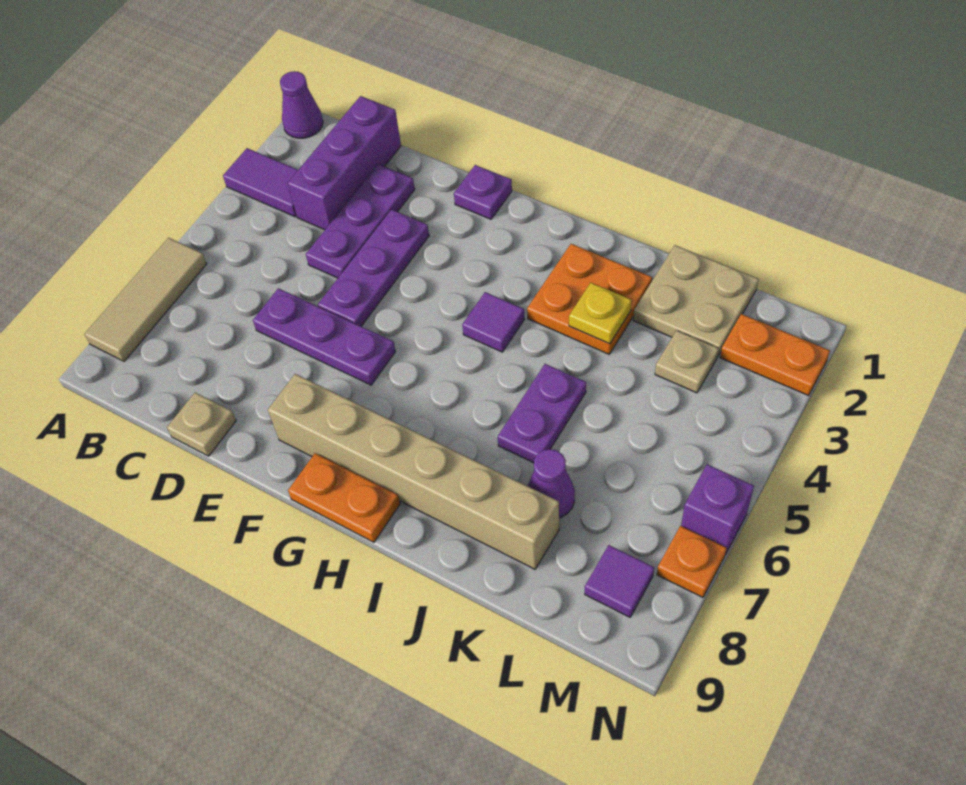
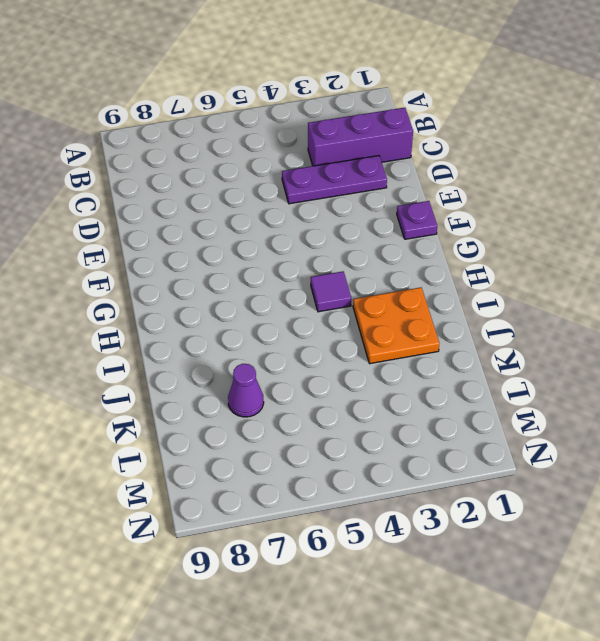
none -> purple cone A1 level 1
none -> purple tile A3:B3 level 1
none -> tan tile A6:A8 level 1

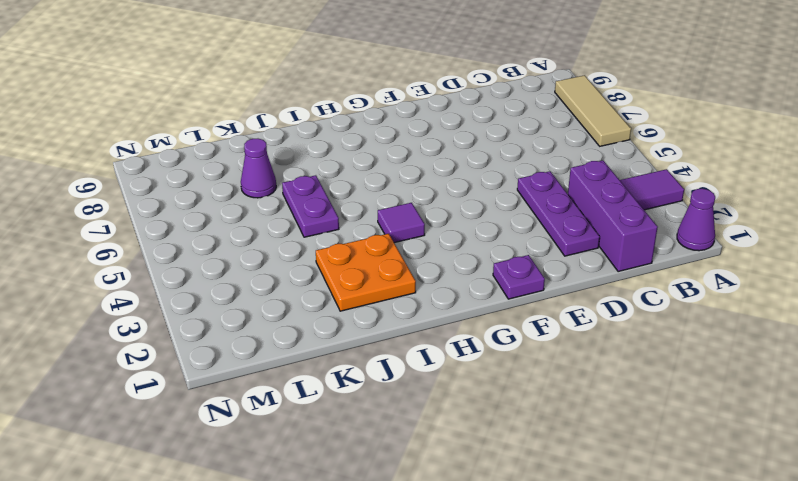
none -> purple plate D6:F6 level 1
none -> tan plate D9 level 1
none -> purple plate E3:E5 level 1

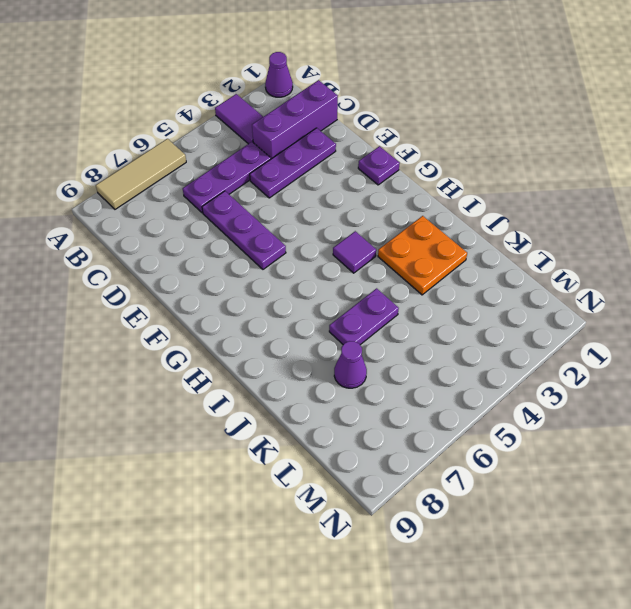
purple plate C4:C6 level 1 -> purple plate E3:E5 level 1
none -> tan plate D9 level 1
none -> tan brick F8:K8 level 1
none -> orange plate G9:H9 level 1

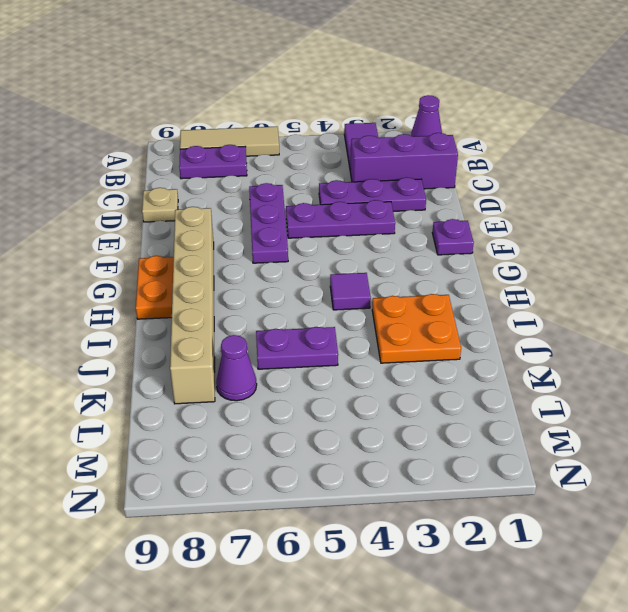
purple plate B7:B8 level 1 -> none
none -> tan plate K1:L2 level 1
none -> tan plate L3 level 1
none -> orange plate M2:N2 level 1

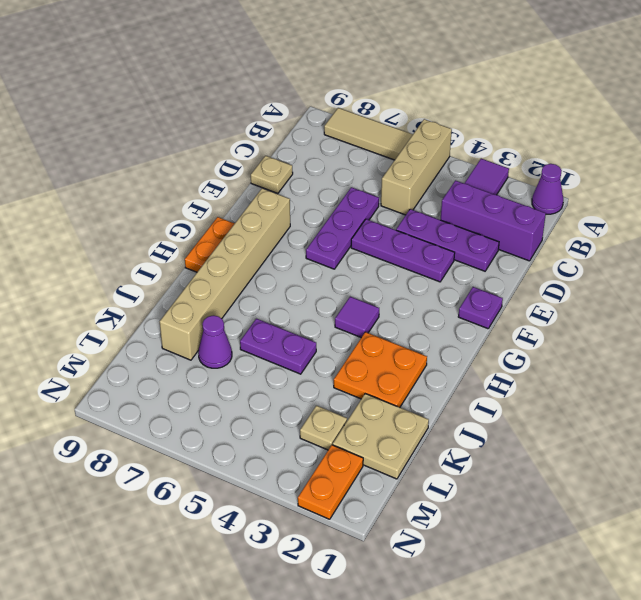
tan brick A5:C5 level 1 -> none
none -> purple tile M8 level 1
none -> purple brick N6 level 1
none -> orange plate N7 level 1

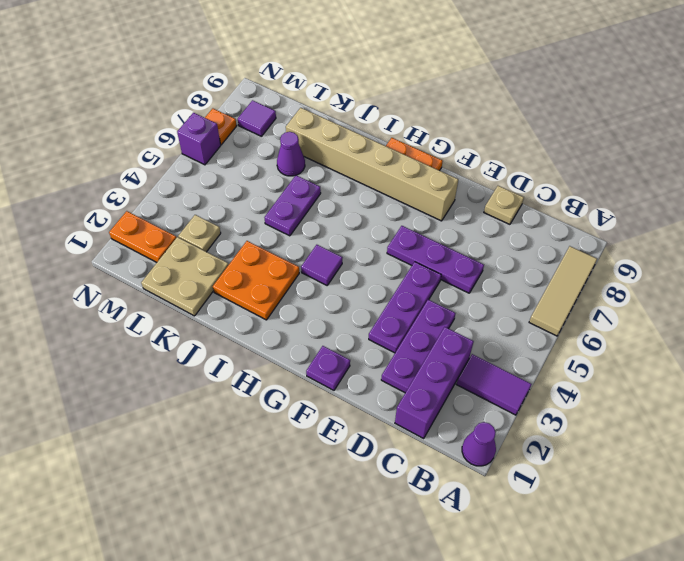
none -> yellow plate J3 level 2

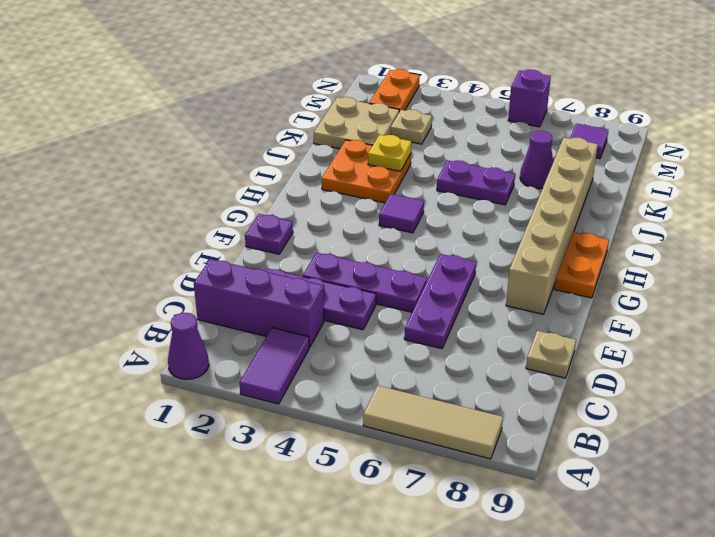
none -> orange plate N7 level 1

